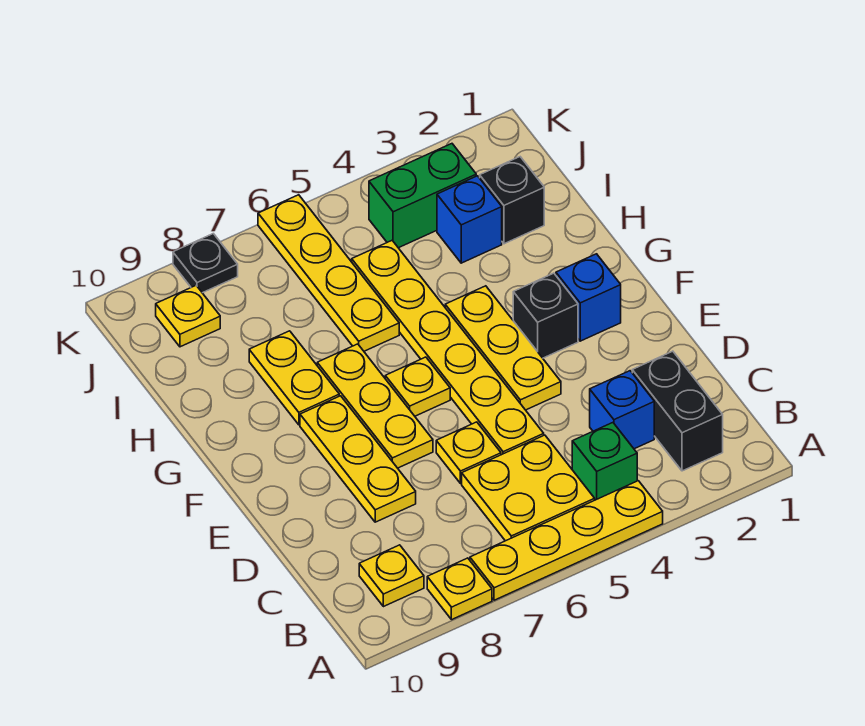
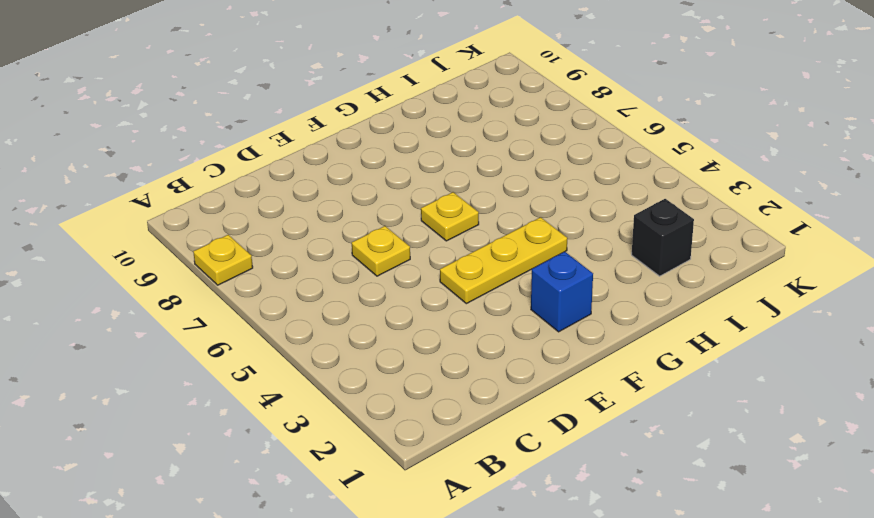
none -> yellow plate A4:A7 level 1
none -> black brick B2:C2 level 1
none -> green brick B4 level 1

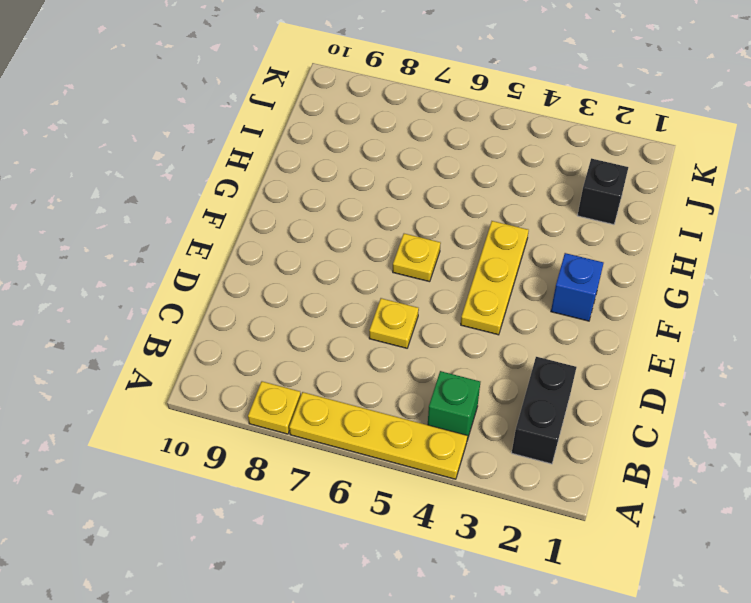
none -> yellow plate B5:C6 level 1
none -> yellow plate B9 level 1
none -> blue brick C3 level 1

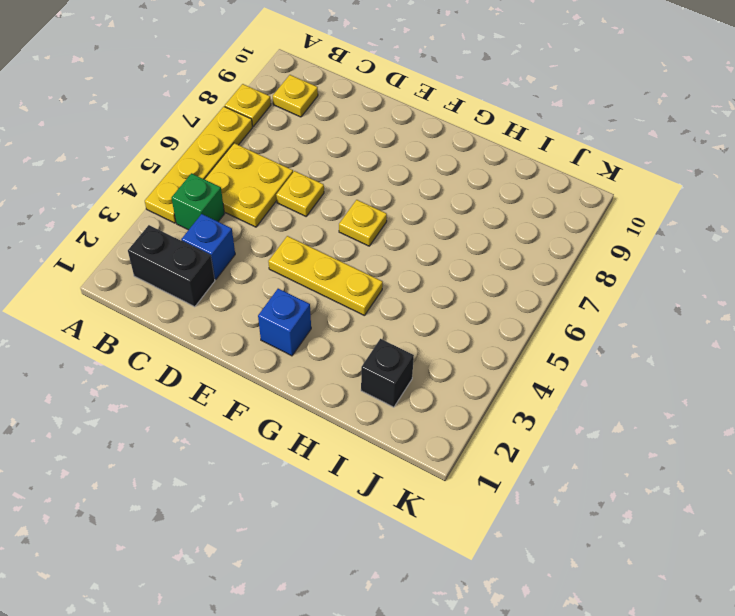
none -> yellow plate D5:I5 level 1
none -> yellow plate D8:F8 level 1
none -> yellow plate E7:G7 level 1

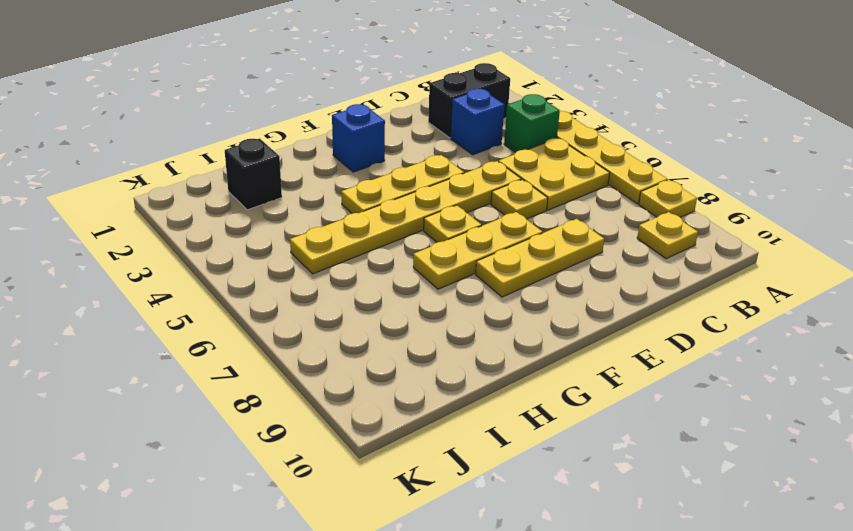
none -> black brick F3 level 1
none -> yellow plate G8:H8 level 1
none -> yellow plate H6:K6 level 1

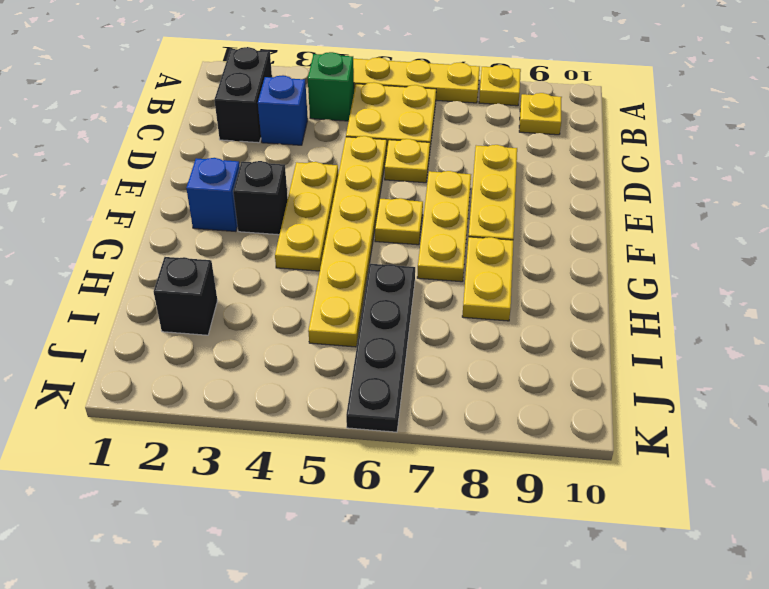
black plate H6:K6 level 1 -> yellow plate H6:K6 level 1
none -> blue brick I3 level 1
none -> green brick J3:J4 level 1
none -> yellow plate J9 level 1

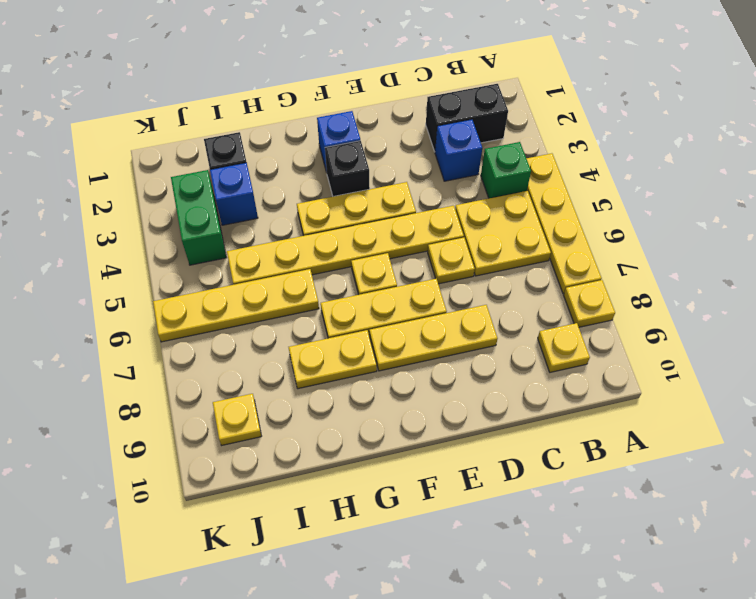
none -> black plate K8 level 1

